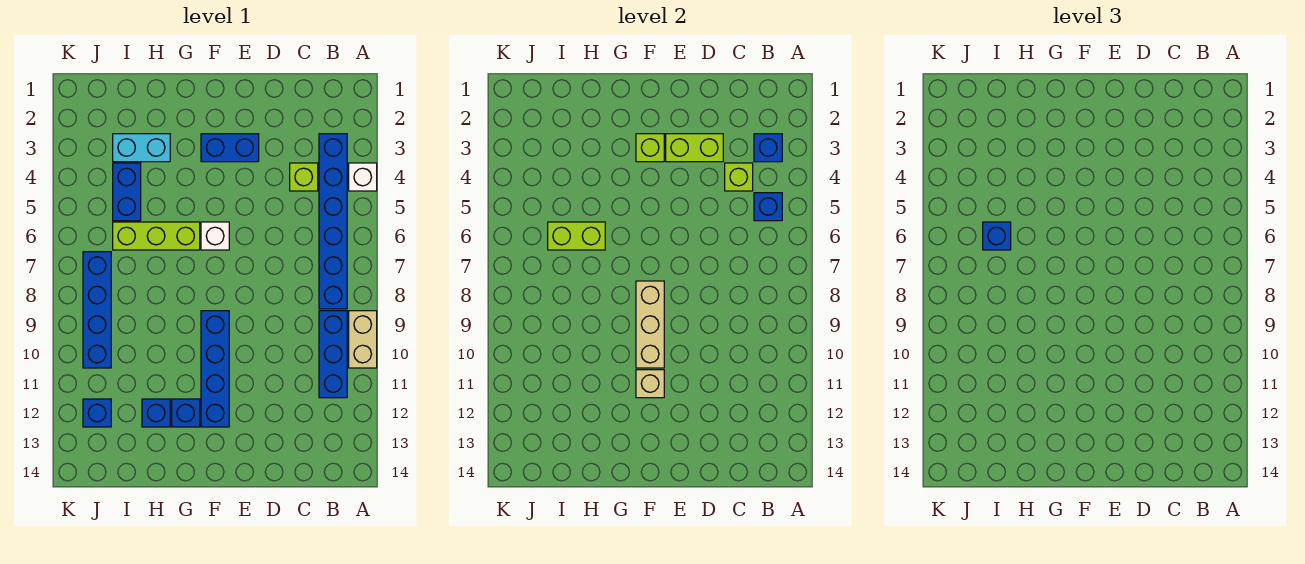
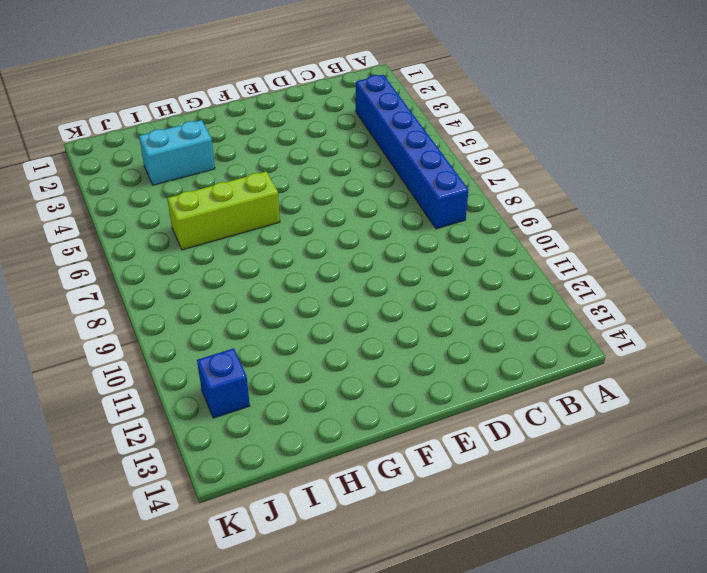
none -> white brick A4 level 1
none -> tan brick A9:A10 level 1
none -> blue brick B9:B11 level 1

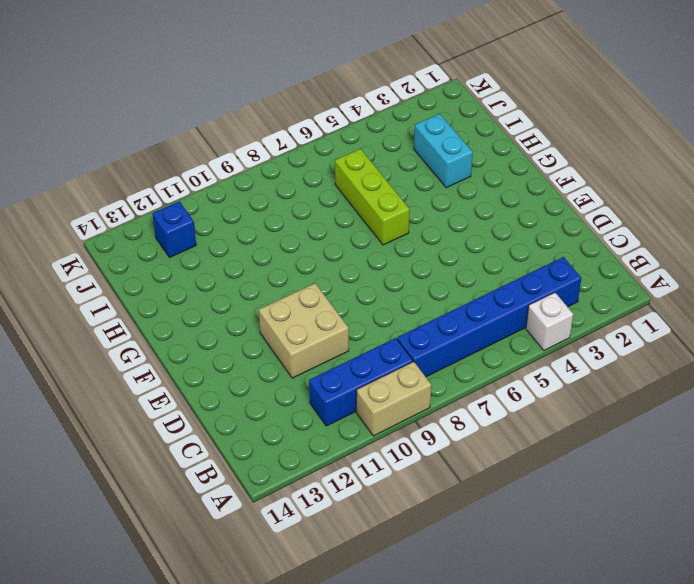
tan brick D10:E11 level 1 -> none
none -> lime brick C4 level 1
none -> blue brick E3:F3 level 1
none -> white brick F6 level 1

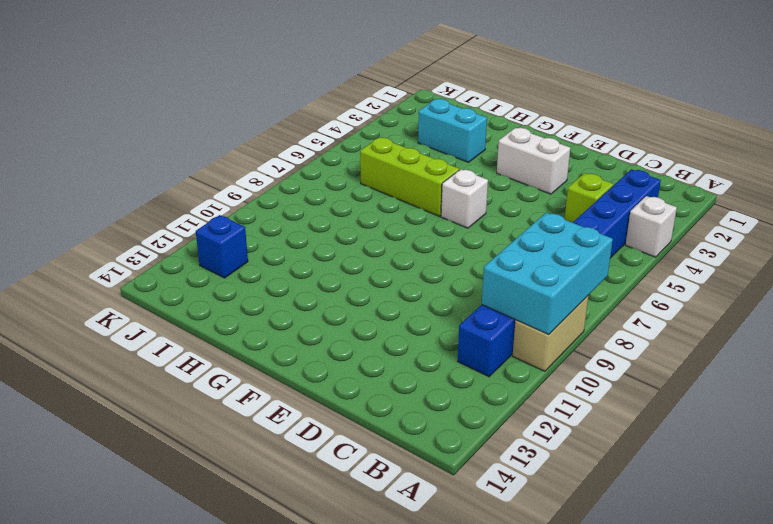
cyan brick A8:B10 level 2 -> none
white brick E3:F3 level 1 -> blue brick E3:F3 level 1
none -> blue brick F9:F12 level 1
none -> blue brick G12 level 1
none -> blue brick H12 level 1

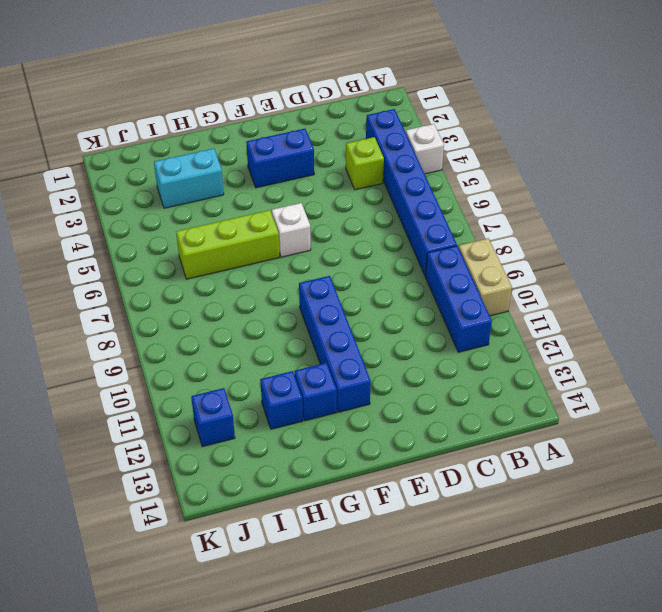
none -> blue brick I4:I5 level 1
none -> blue brick J7:J10 level 1
none -> blue brick B3 level 2

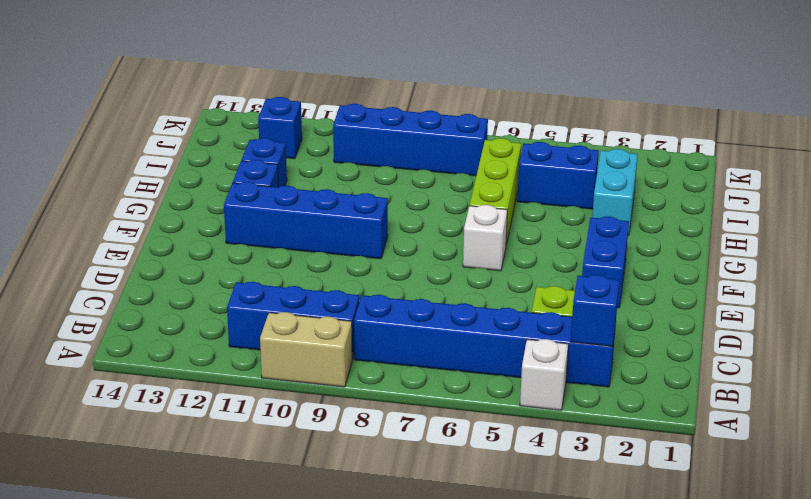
none -> blue brick B5 level 2
none -> lime brick C4 level 2
none -> lime brick D3:E3 level 2

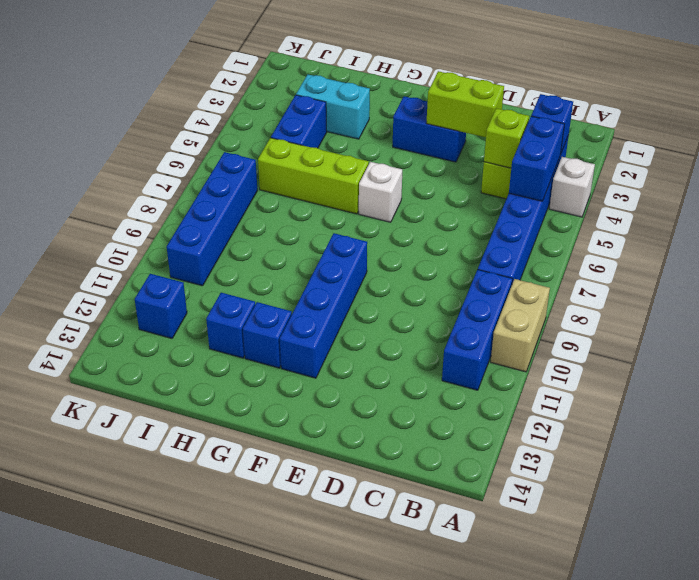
blue brick B4:B5 level 2 -> blue brick B5 level 2
none -> lime brick F3 level 2
none -> tan brick F8:F10 level 2
none -> tan brick F11 level 2

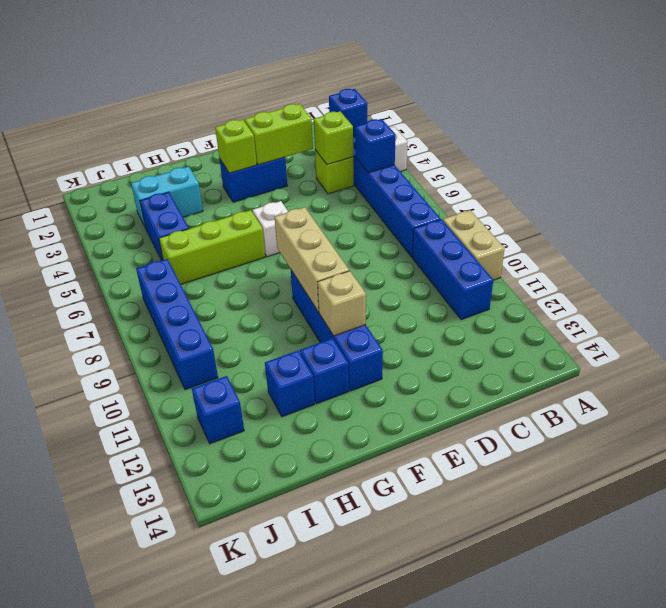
none -> lime brick H6:I6 level 2
none -> blue brick I6 level 3

